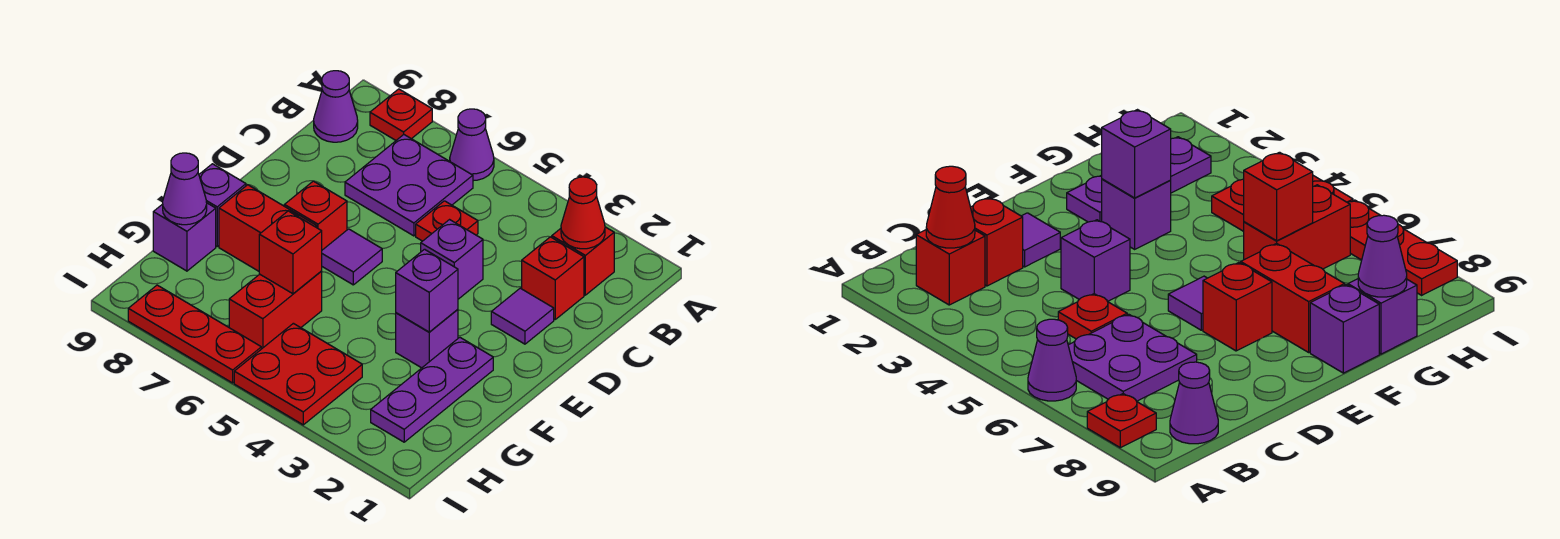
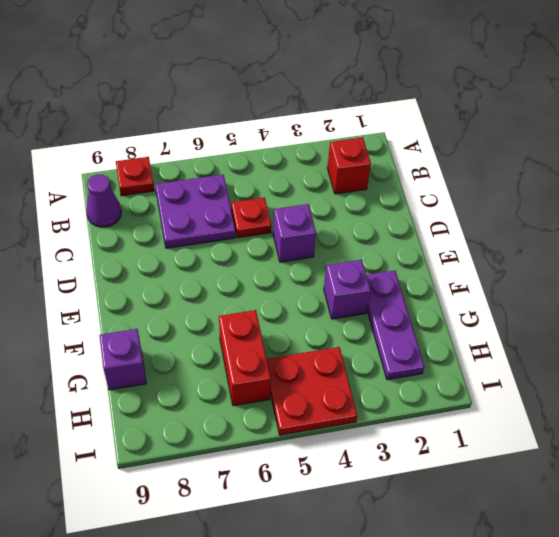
none -> purple cone A6 level 1
none -> red brick C2 level 1
none -> purple tile D2 level 1

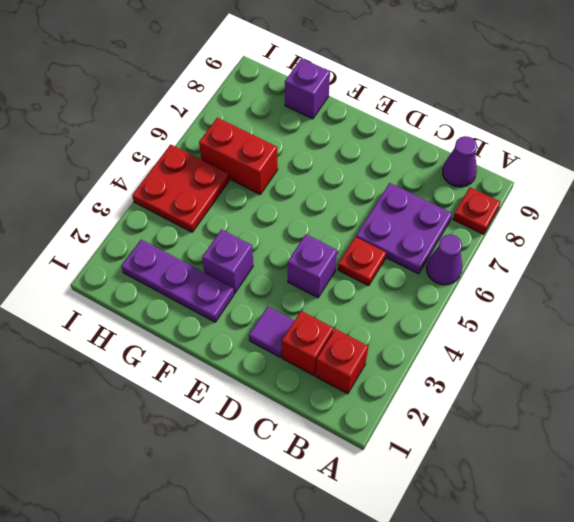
none -> purple tile E6 level 1
none -> red brick E7 level 1
none -> red brick F7:F8 level 1

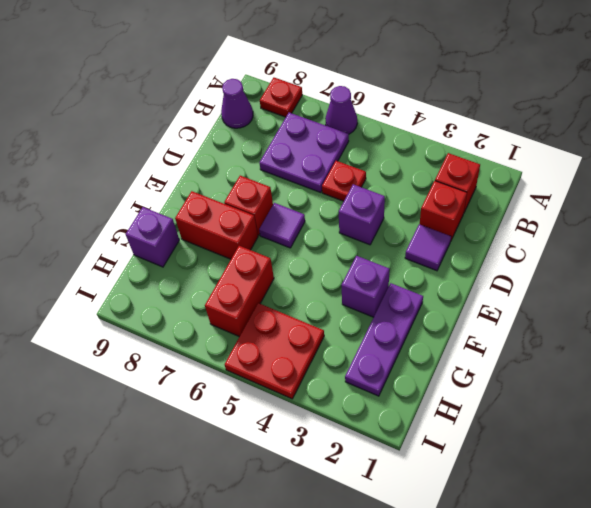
none -> purple brick F9 level 1
none -> red plate I6:I8 level 1
none -> red cone B2 level 2

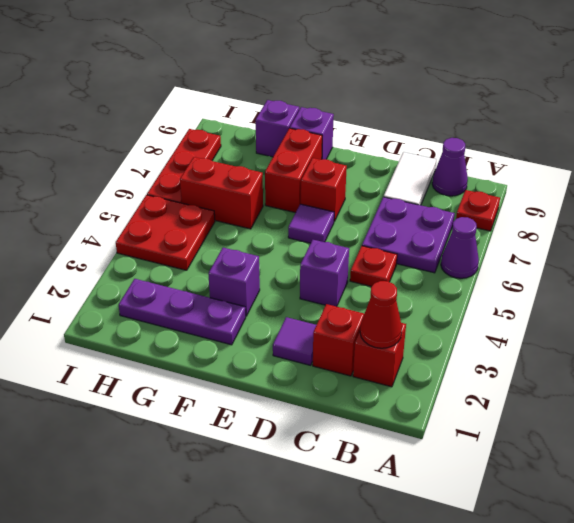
white tile C8:C9 level 1 -> none
none -> purple brick F3 level 2
none -> red brick G6 level 2
none -> purple cone G9 level 2

